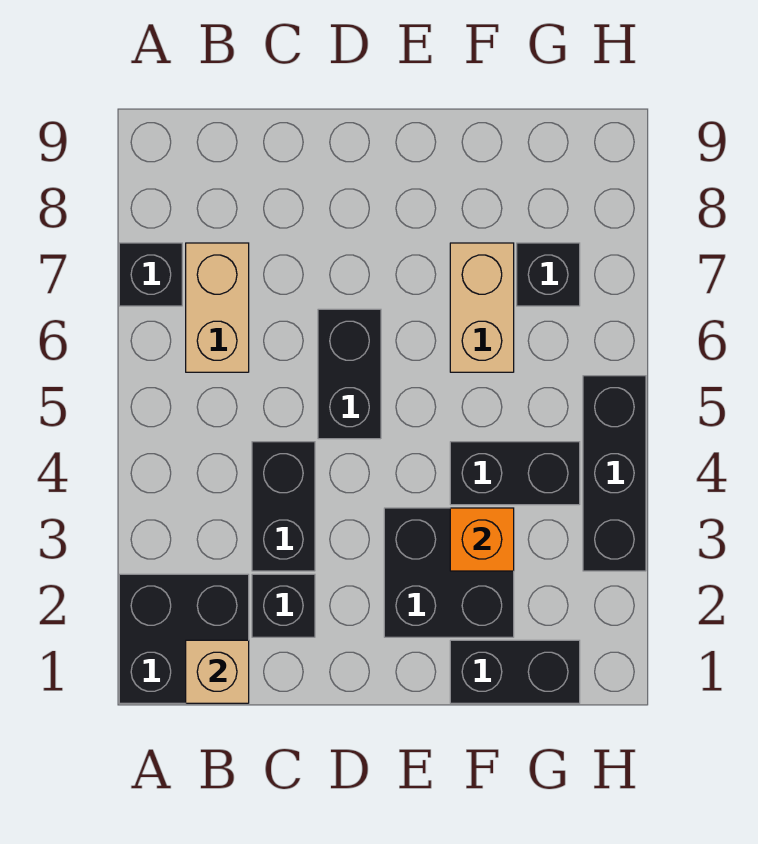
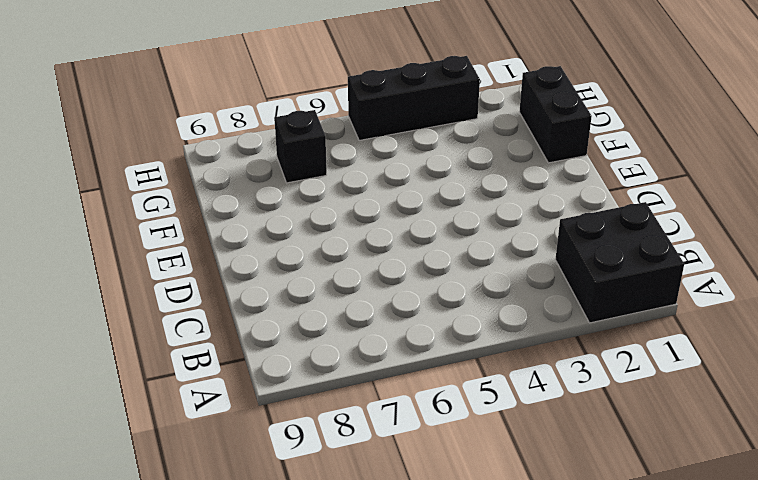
none -> black brick A7 level 1
none -> tan brick B6:B7 level 1
none -> black brick C2 level 1

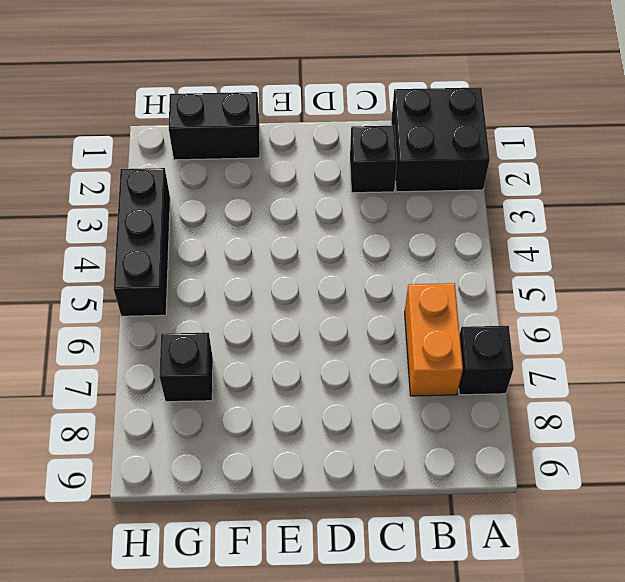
orange brick B6:B7 level 1 -> tan brick B6:B7 level 1
none -> black brick C3:C4 level 1
none -> black brick D5:D6 level 1
none -> black brick E2:F3 level 1

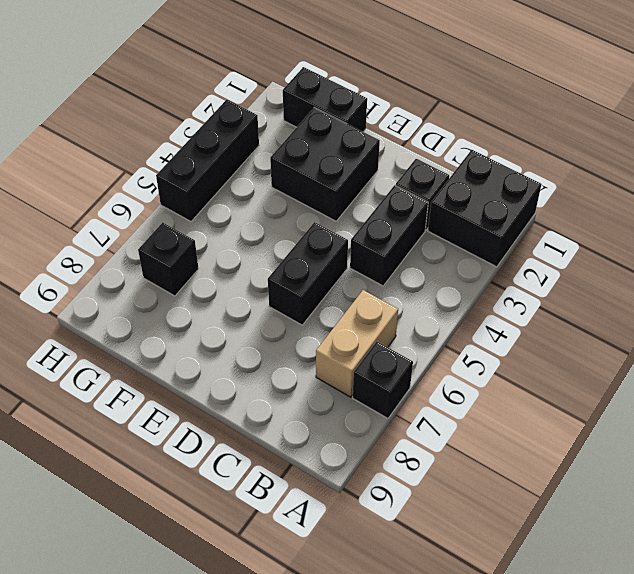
none -> black brick F4:G4 level 1
none -> tan brick F6:F7 level 1
none -> tan brick B1 level 2

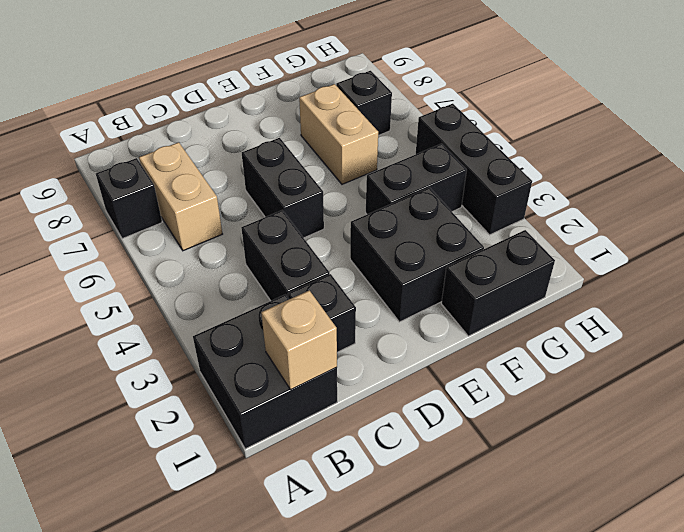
none -> orange brick F3 level 2

